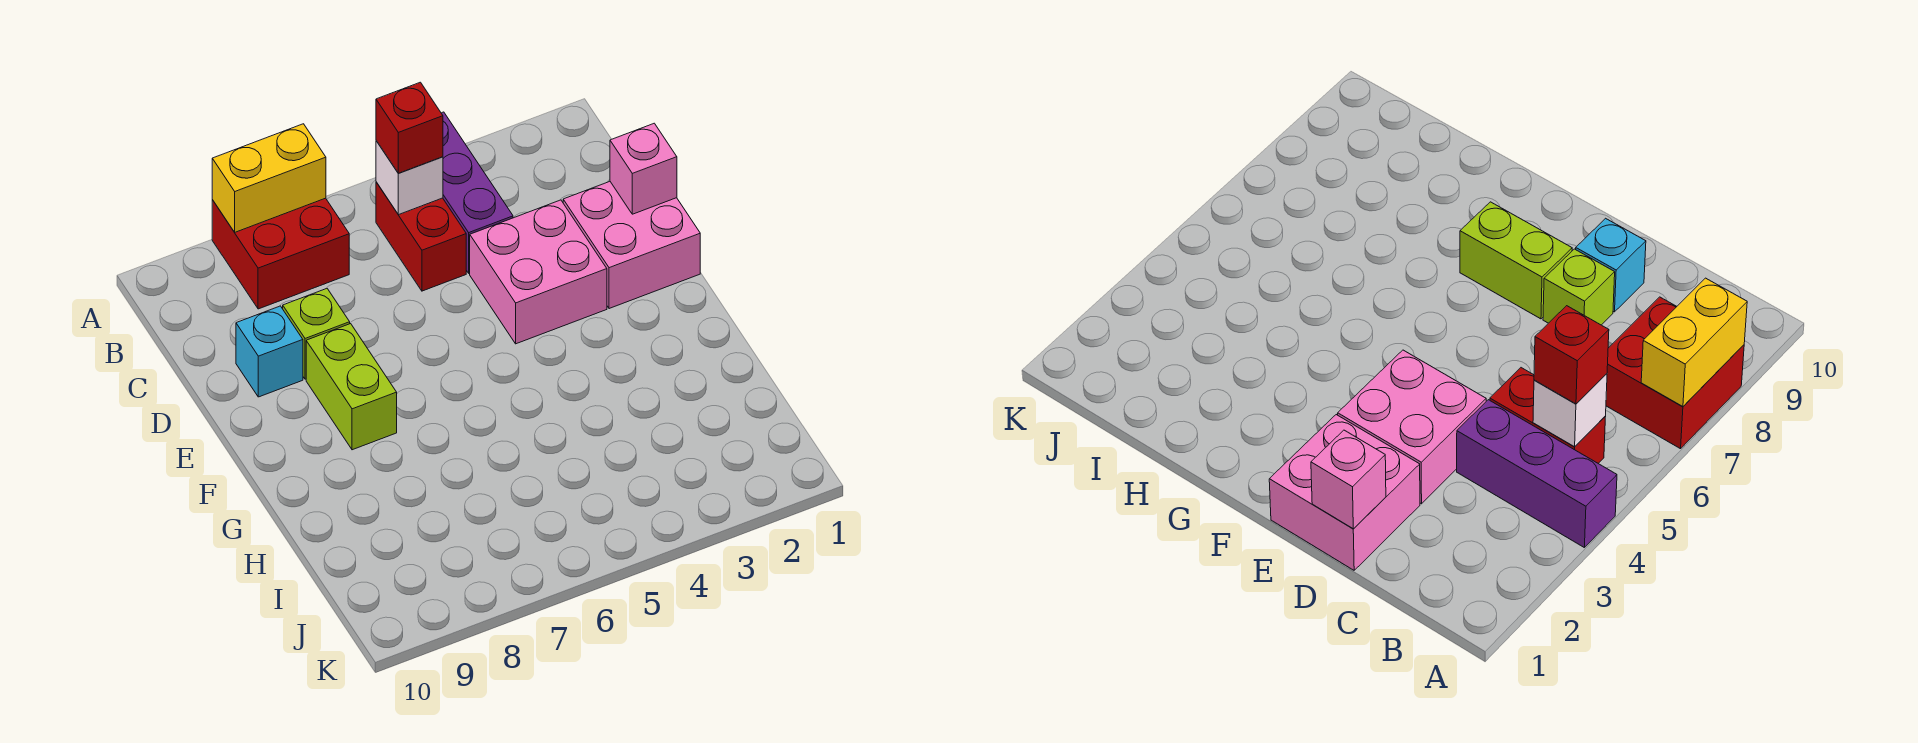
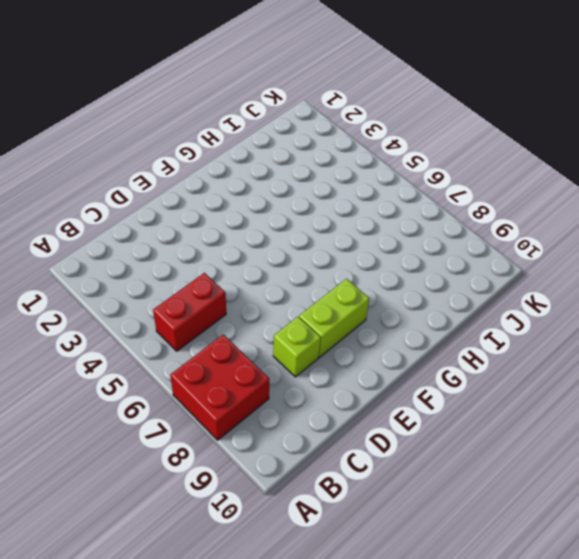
none -> purple brick A4:C4 level 1
none -> pink brick D1:E2 level 1
none -> pink brick D3:E4 level 1

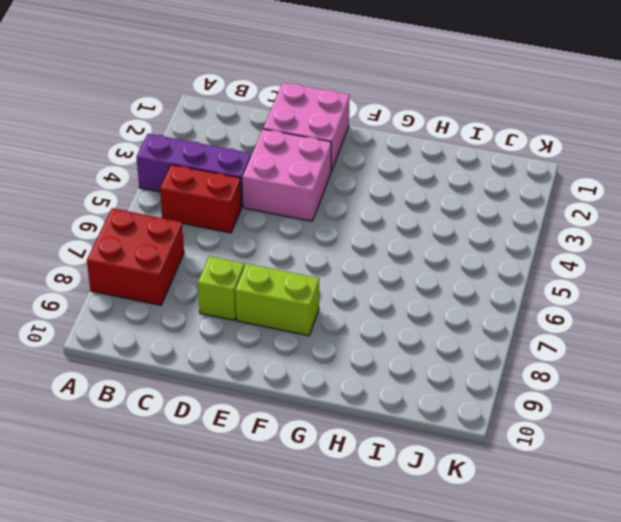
none -> cyan brick D9 level 1
none -> yellow brick A7:A8 level 2
none -> white brick B5 level 2

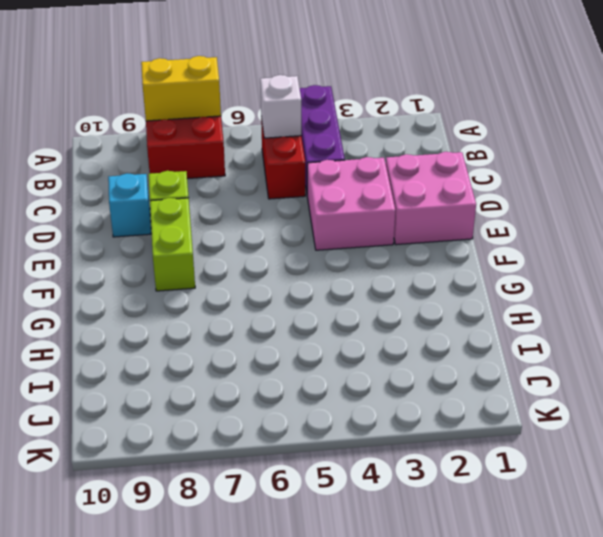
none -> pink brick D1 level 2
none -> red brick B5 level 3

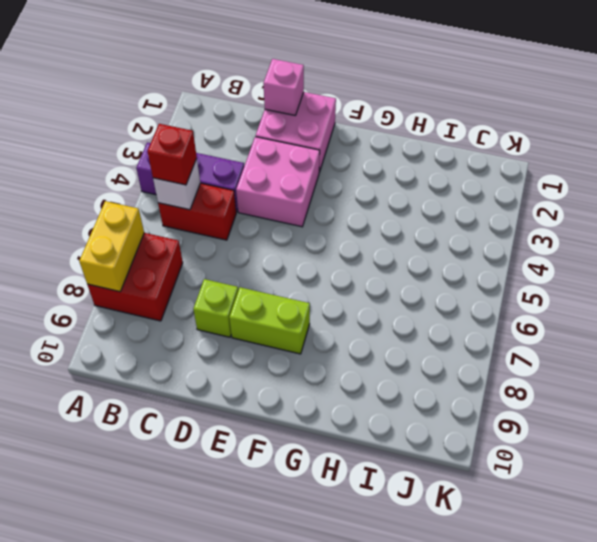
none -> cyan brick D9 level 1

